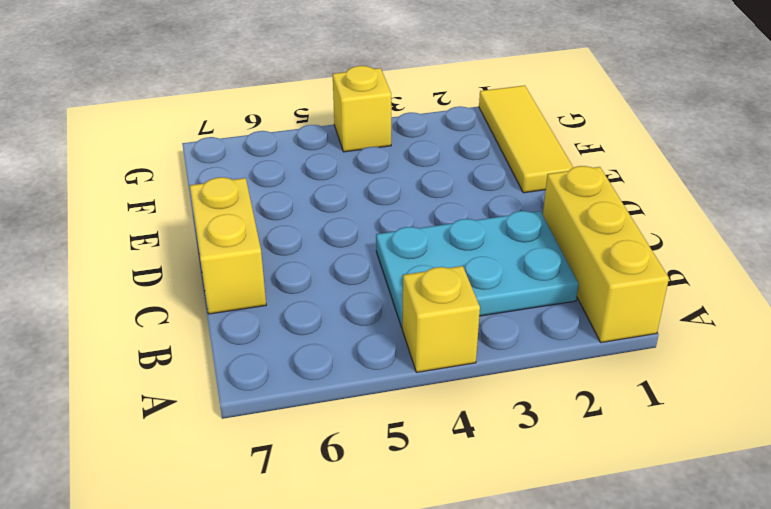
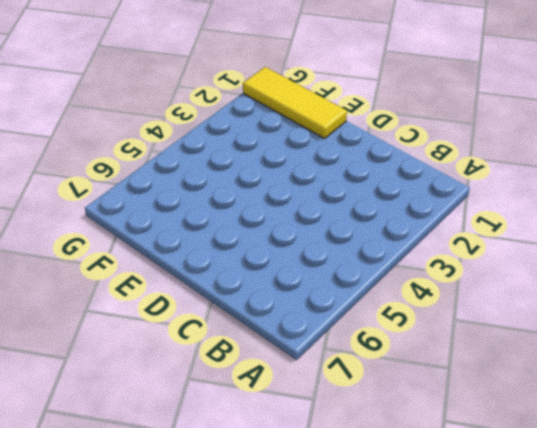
none -> yellow brick A1:C1 level 1
none -> yellow brick A4 level 1

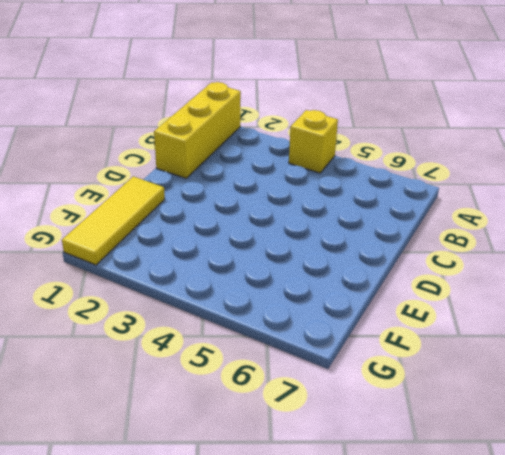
none -> cyan plate B2:C4 level 1
none -> yellow brick C7:D7 level 1

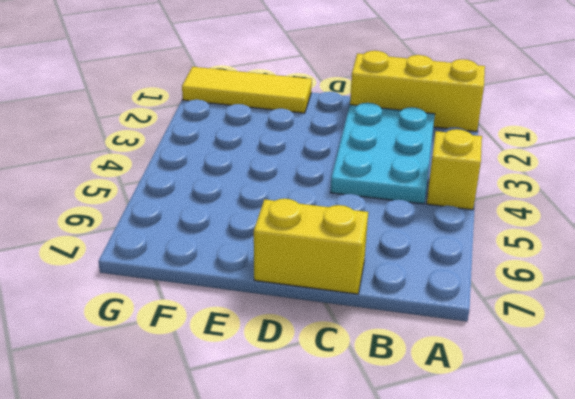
none -> yellow brick G4 level 1

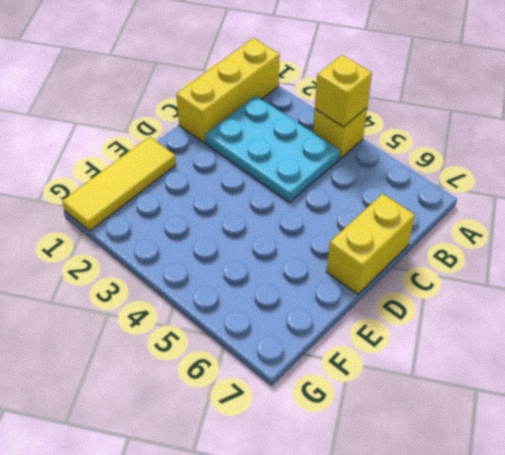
yellow brick A4 level 2 -> yellow brick G4 level 1

